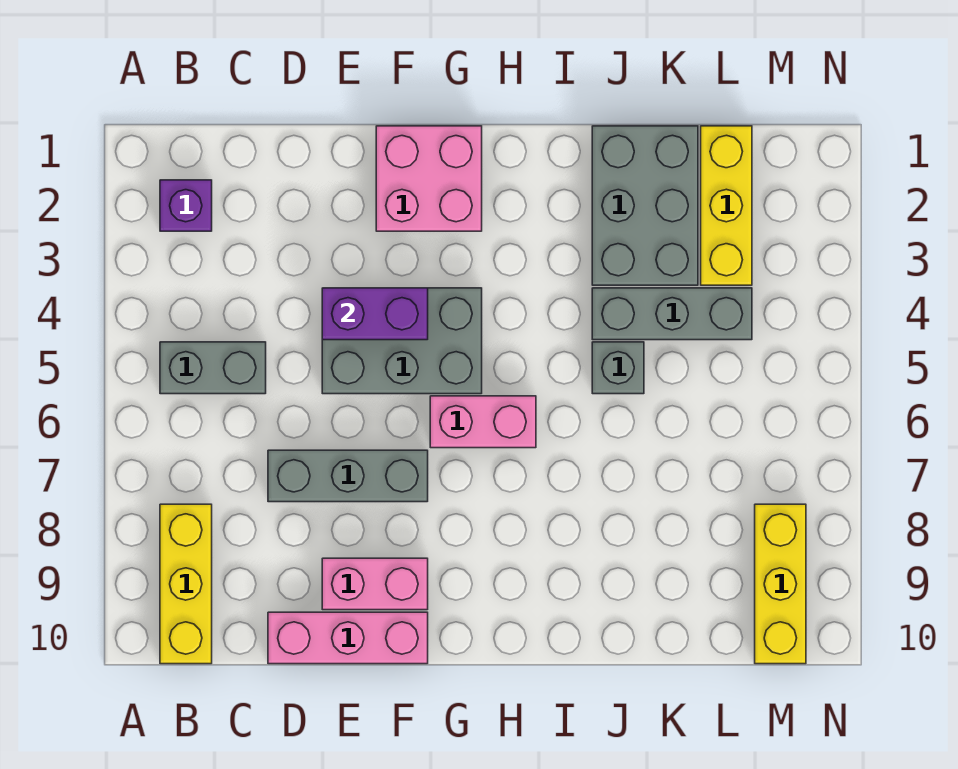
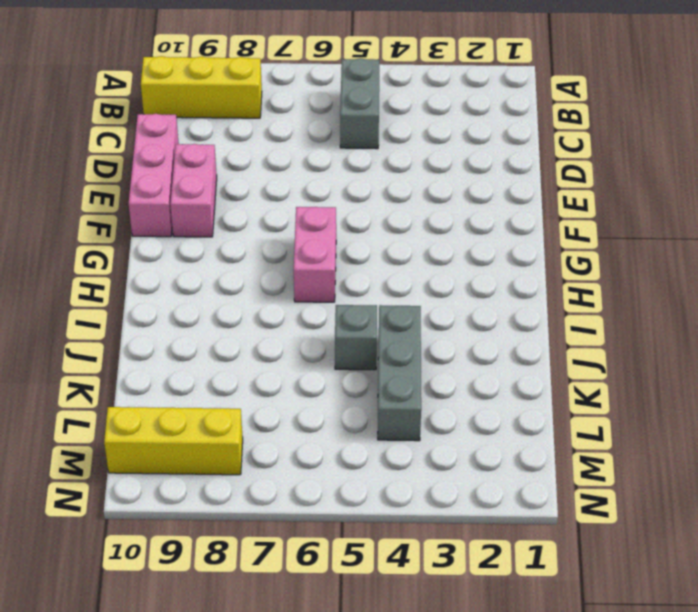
none -> purple brick B2 level 1
none -> grey brick D7:F7 level 1
none -> grey brick E4:G5 level 1

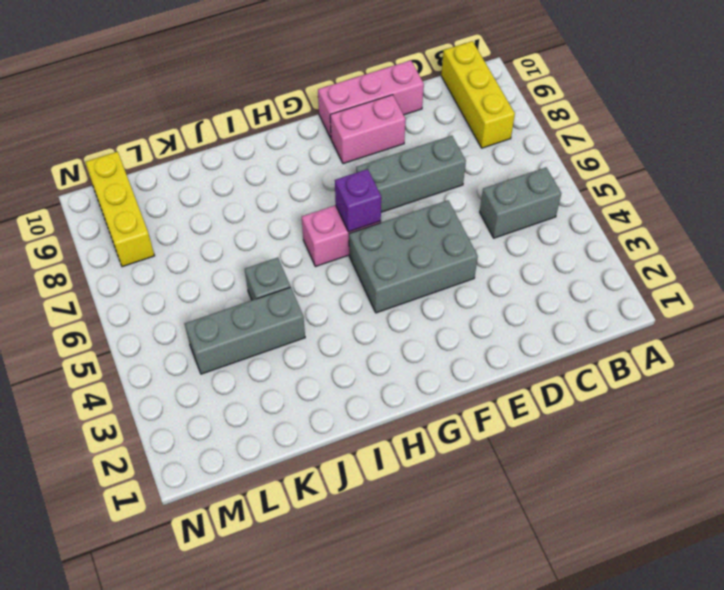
purple brick G6 level 2 -> purple brick B2 level 1
none -> pink brick F1:G2 level 1
none -> grey brick J1:K3 level 1
none -> yellow brick L1:L3 level 1

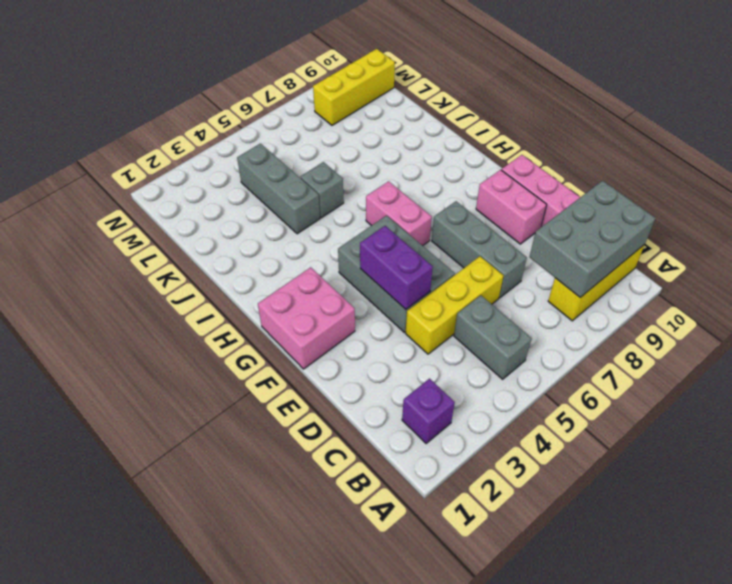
grey brick B8:C10 level 2 -> grey brick J1:K3 level 1
yellow brick D4:D6 level 1 -> yellow brick L1:L3 level 1

